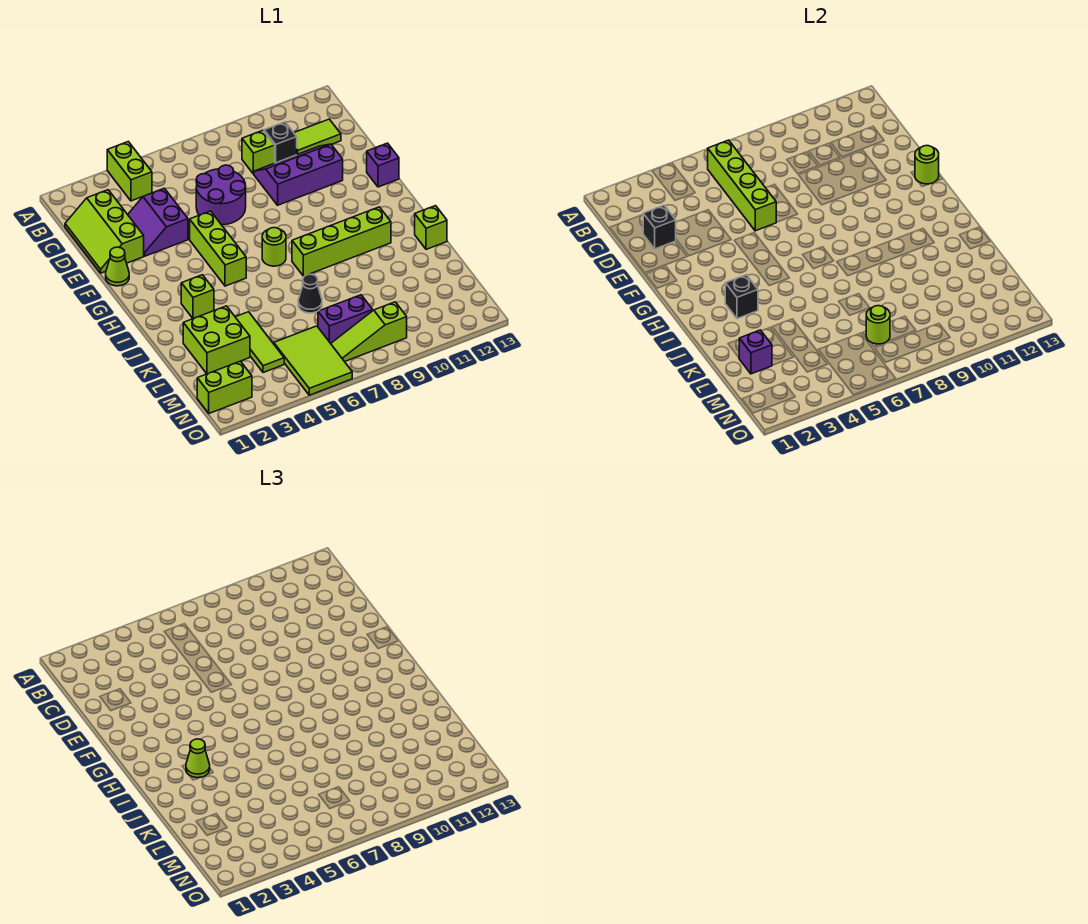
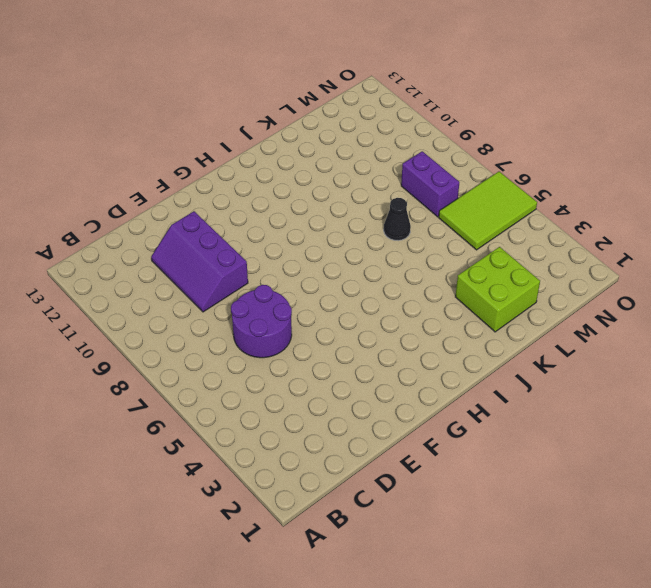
none -> lime brick A4:B4 level 1
none -> lime slope C1:E2 level 1 top 2
none -> lime brick C9 level 1

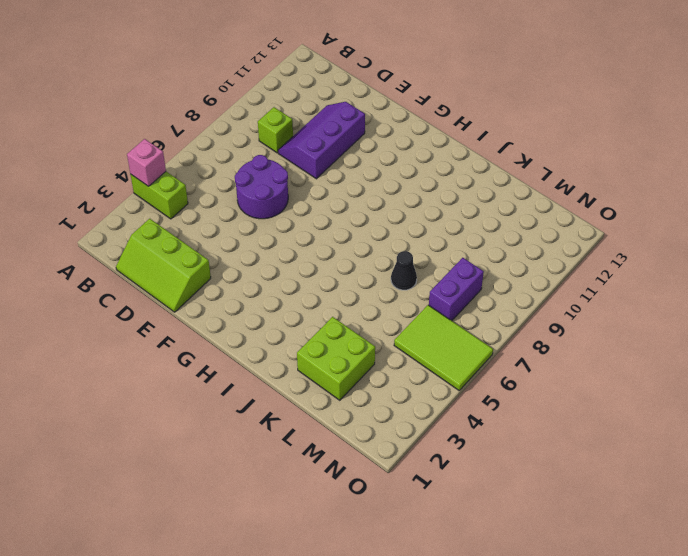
pink brick A4 level 2 -> none
none -> black brick C10 level 1
none -> lime tile C11:C12 level 1
none -> purple slope D3:E4 level 1 top 4

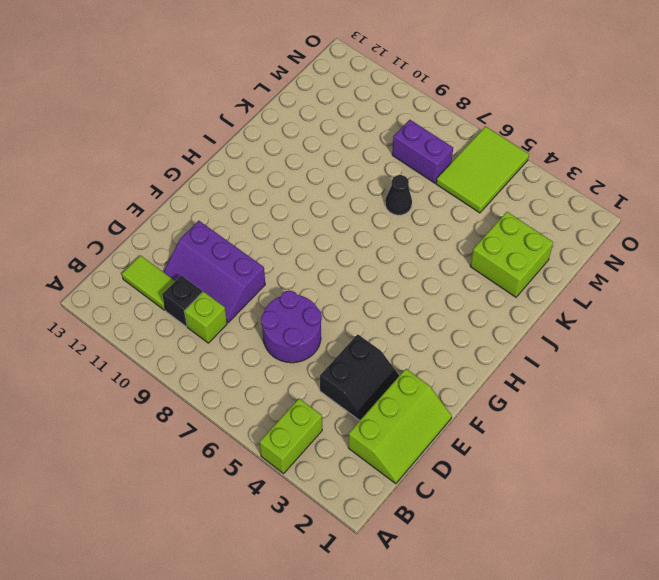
black slope D3:E4 level 1 top 4 -> purple slope D3:E4 level 1 top 4
none -> lime cone F1 level 1
none -> lime brick F5:H5 level 1
none -> purple brick F13 level 1

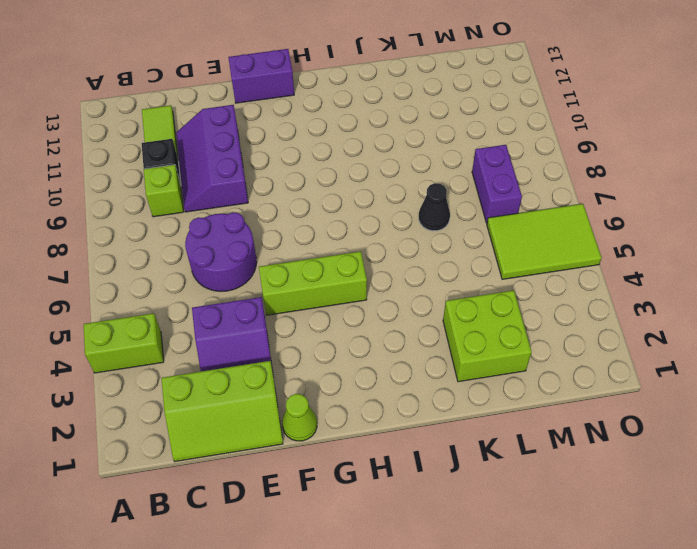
purple brick F13:G13 level 1 -> purple brick F13 level 1
none -> lime round brick H7 level 1
none -> lime brick I3 level 1
none -> lime brick I8:I11 level 1

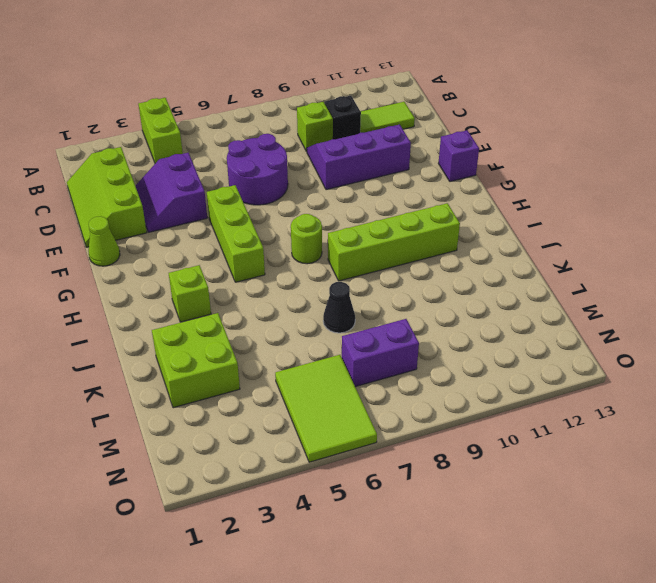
none -> lime brick J13 level 1
none -> lime tile K4:M4 level 1
none -> lime brick N1:N2 level 1

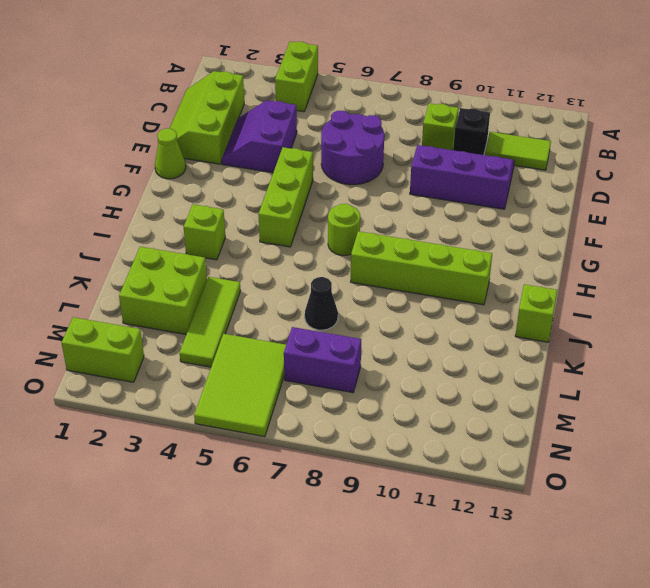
none -> purple brick F13 level 1
none -> lime slope N7:N9 level 1 top 9
none -> lime brick B6:E6 level 2

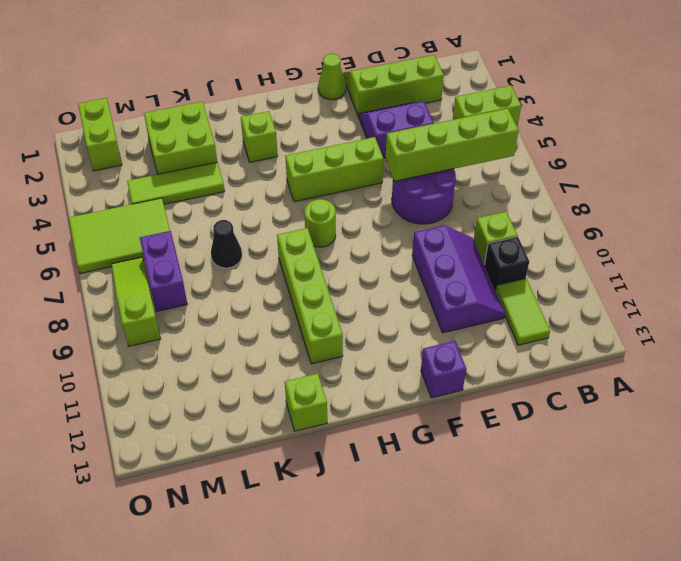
none -> black brick D2 level 2
none -> lime round brick F13 level 2
none -> black brick I3 level 2

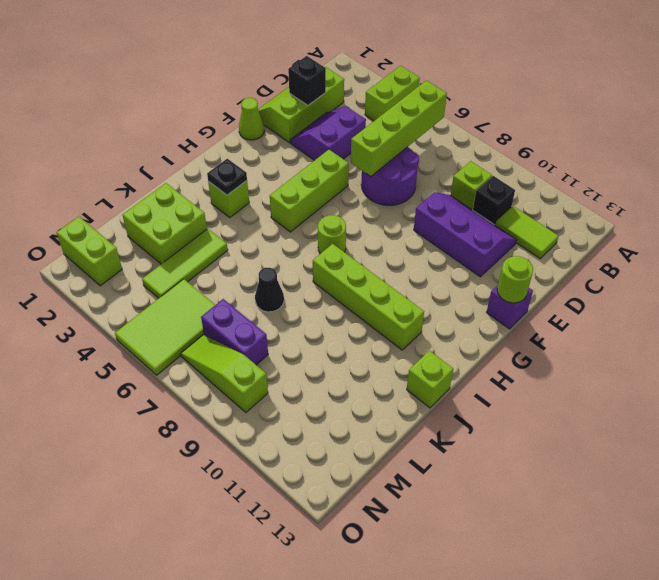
black plate I3 level 2 -> black brick I3 level 2
none -> purple brick L2 level 2
none -> lime round brick M7 level 2
none -> lime cone I3 level 3

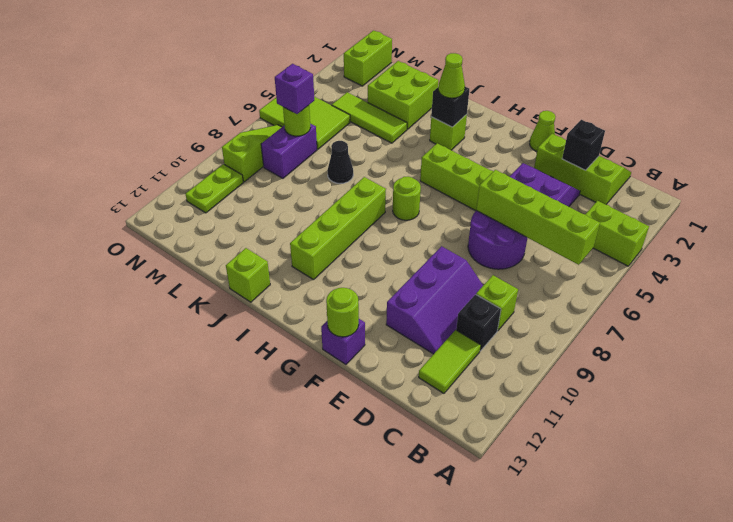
purple brick M7 level 3 -> purple brick L2 level 2
lime plate N10:N11 level 1 -> none

